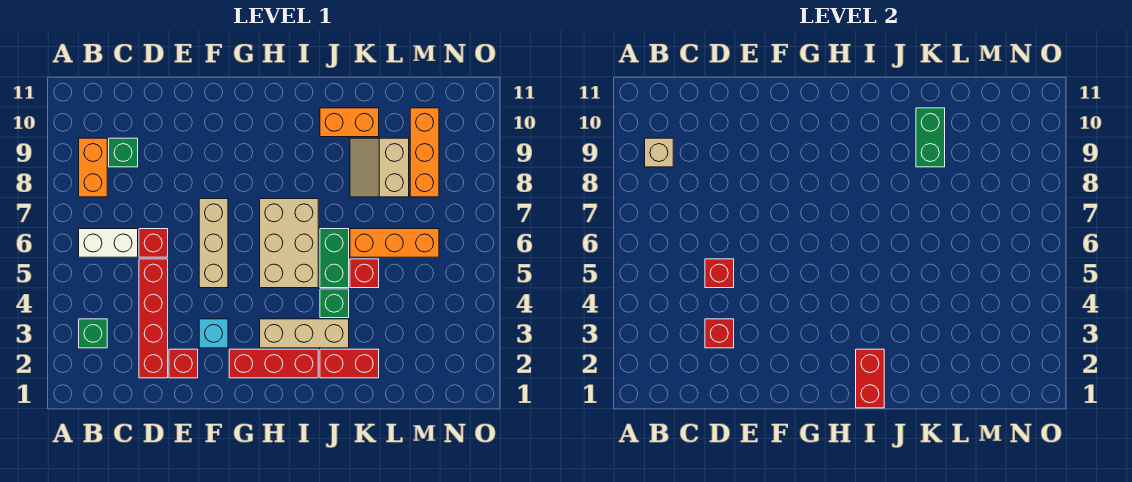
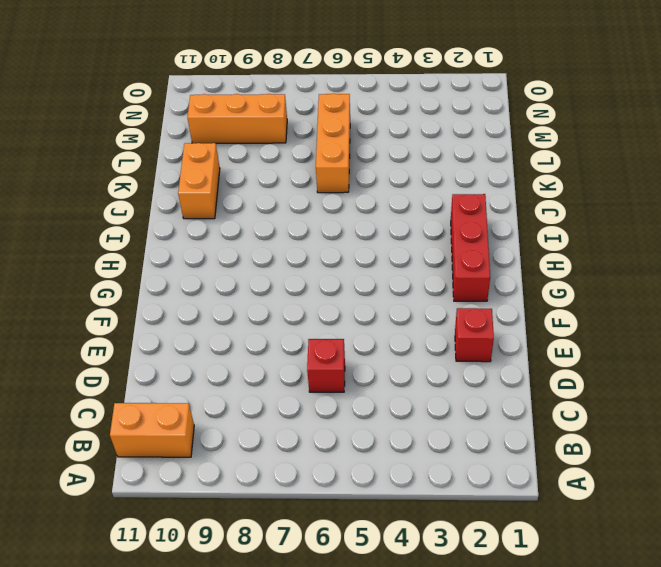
orange brick B10:B11 level 1 -> orange brick B8:B9 level 1
none -> green brick B3 level 1
none -> white brick B6:C6 level 1
none -> green brick C9 level 1

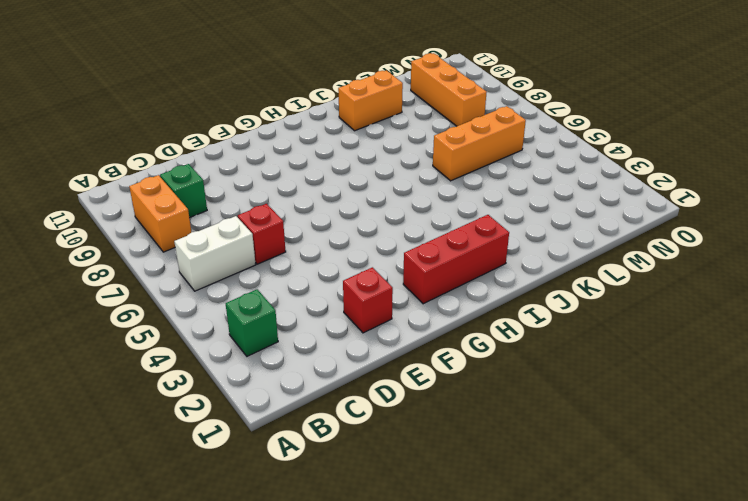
none -> red brick D2:D5 level 1
none -> cyan brick F3 level 1
none -> tan brick F5:F7 level 1

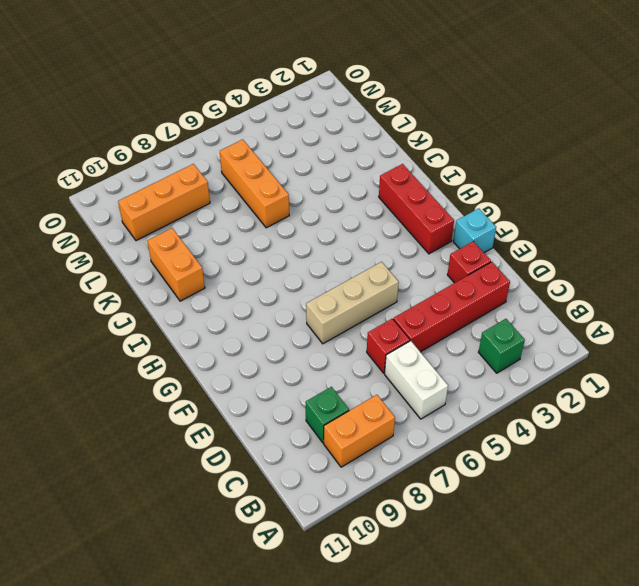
cyan brick F1 level 1 -> cyan brick F3 level 1
none -> tan brick H3:J3 level 1
none -> tan brick H5:I7 level 1
none -> red brick J2:K2 level 1

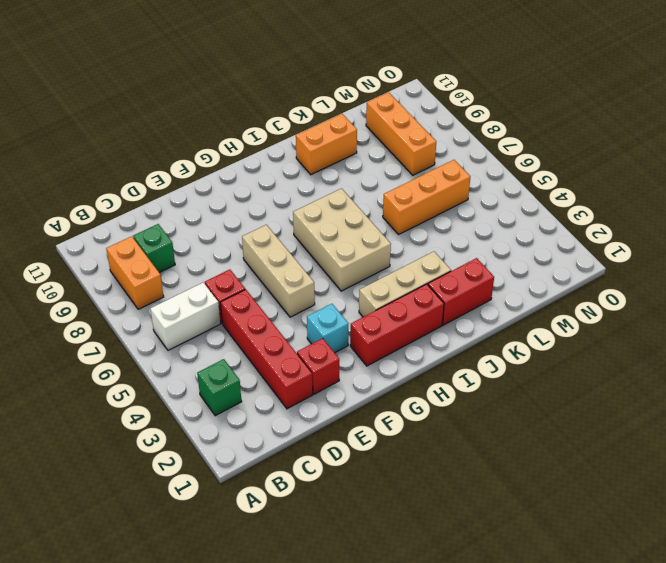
none -> green brick J4 level 1
none -> green brick J5:J6 level 1
none -> red brick K5 level 1

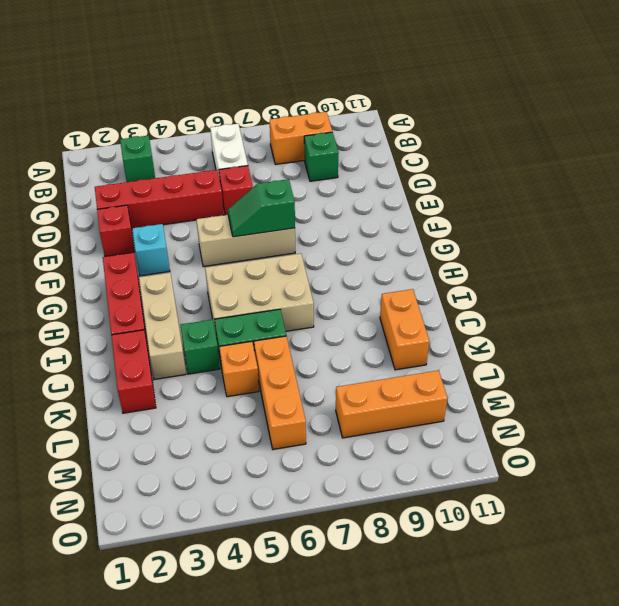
green slope F6:F7 level 2 top 7 -> none
orange brick K5 level 1 -> red brick K5 level 1
none -> tan slope K8:L9 level 1 top L
none -> tan brick B9 level 2
none -> red brick D3 level 2

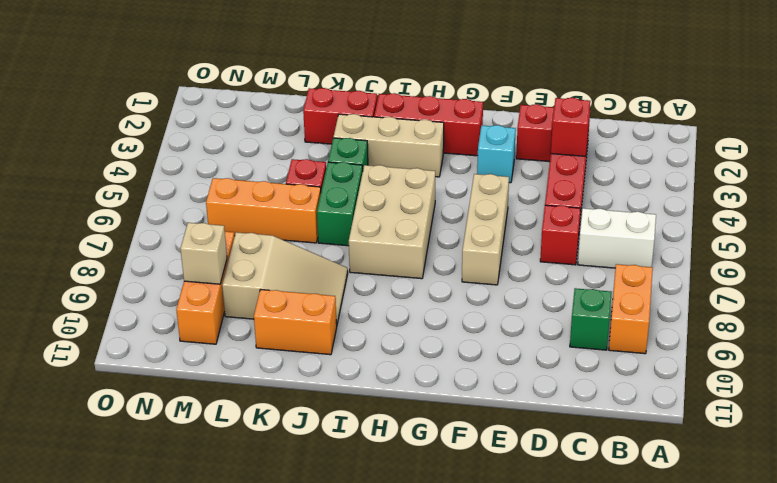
tan slope J8:L9 level 1 top L -> tan slope K8:L9 level 1 top L
tan brick M9 level 2 -> tan brick B9 level 2
none -> green brick B3 level 1
none -> red brick D5 level 2
none -> red brick I1:I2 level 2

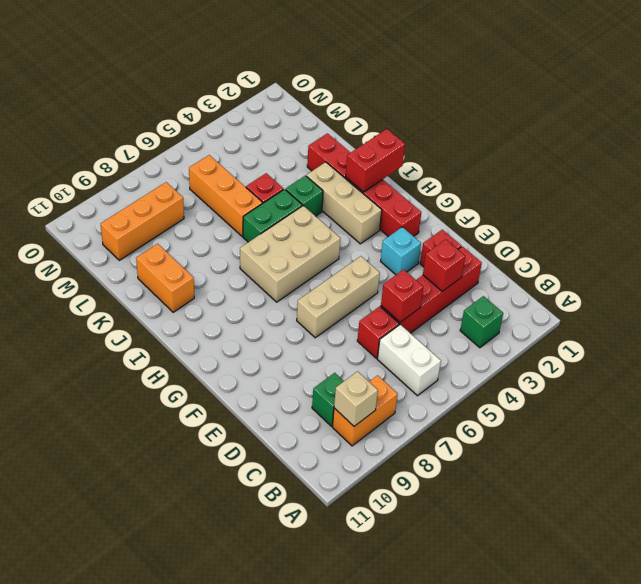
none -> tan slope K8:L9 level 1 top L
none -> green brick K9:K10 level 2

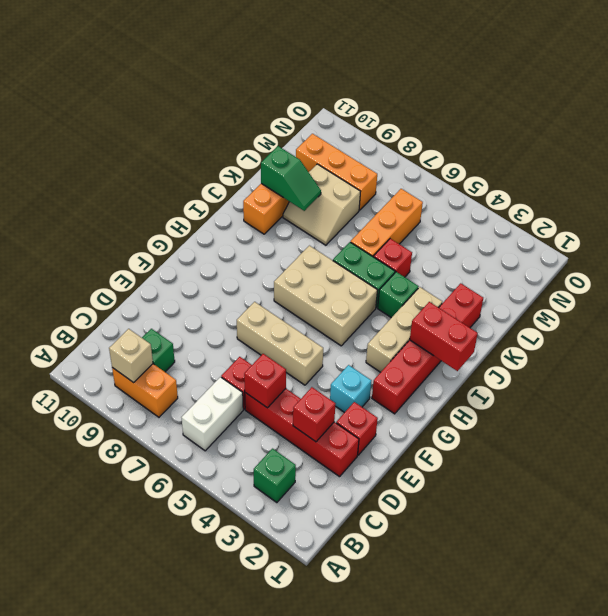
green slope K9:K10 level 2 top 10 -> green brick K9:K10 level 2

